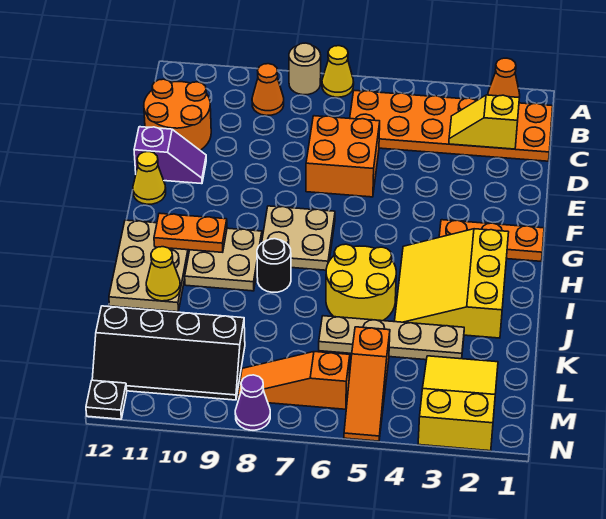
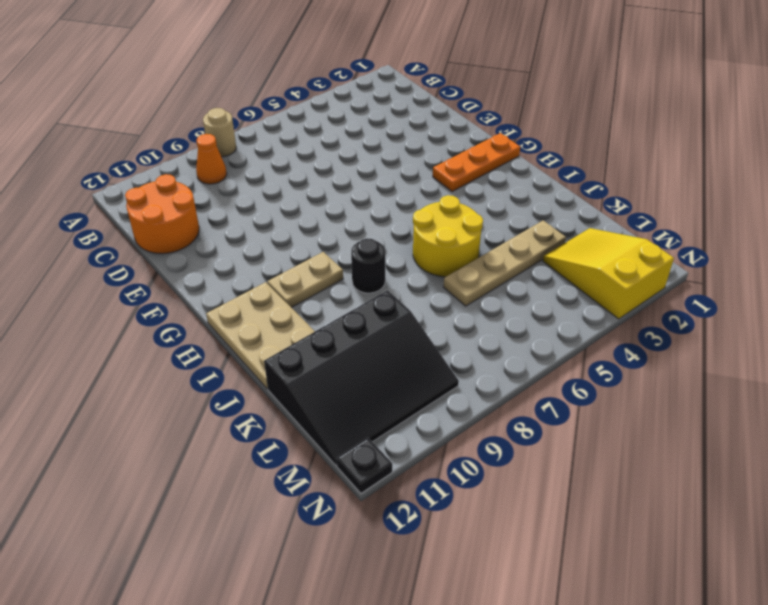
tan plate H9:H10 level 1 -> tan plate H9:I10 level 1
black slope K9:M12 level 1 top K -> black slope L9:M12 level 1 top L
none -> orange cone A2 level 1
none -> yellow cone A7 level 1
none -> orange plate B1:C6 level 1

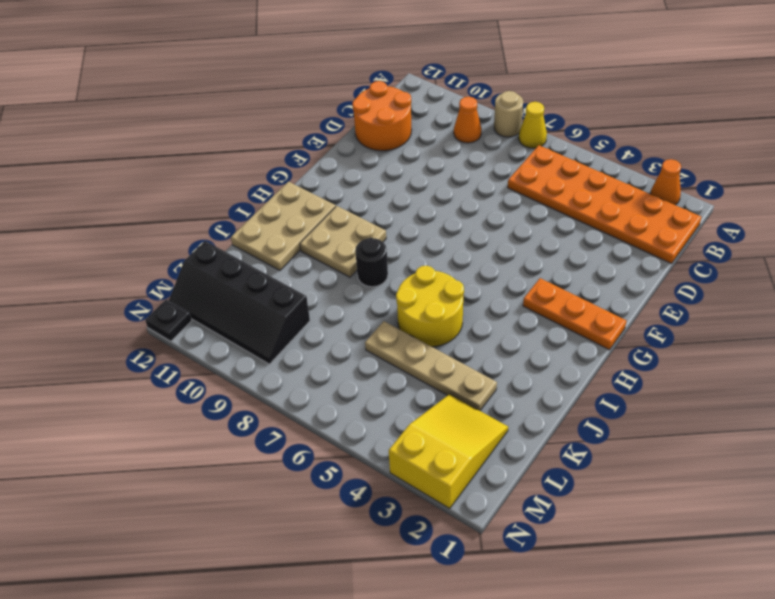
none -> orange brick D6:E7 level 1
none -> purple slope E11:E12 level 1 top 12
none -> yellow cone F12 level 1

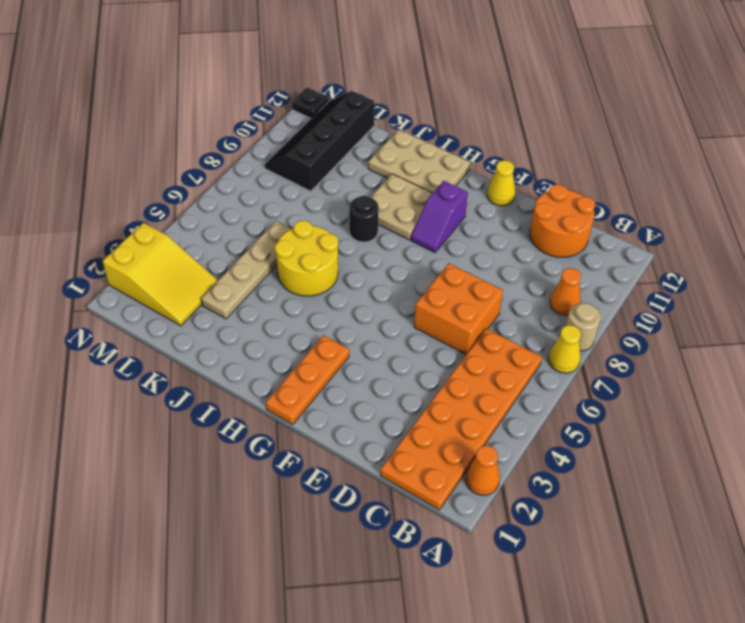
purple slope G9:G10 level 1 top 10 -> purple slope E11:E12 level 1 top 12
none -> tan plate G7:H8 level 1
none -> yellow slope H2:J4 level 1 top 2
none -> orange slope L5:N5 level 1 top L

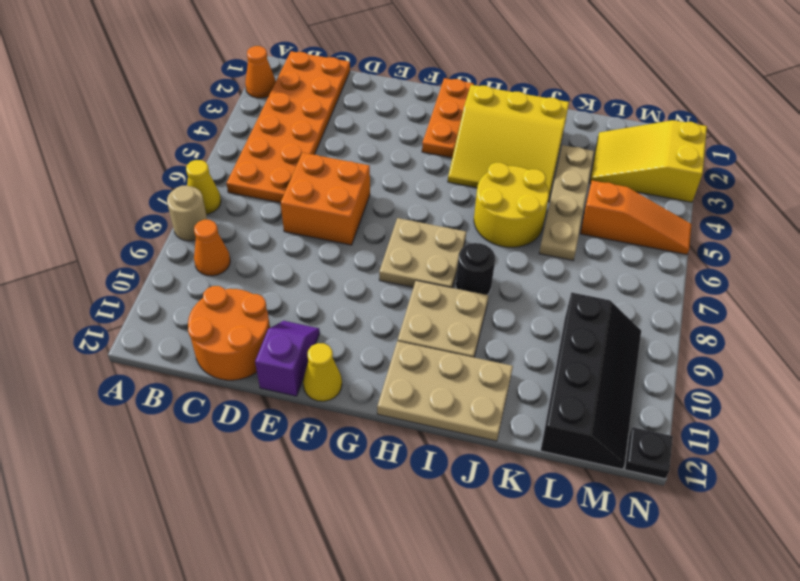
none -> orange slope M6:M8 level 1 top 6
none -> purple cone N8 level 1
none -> yellow slope C2:C3 level 2 top 2

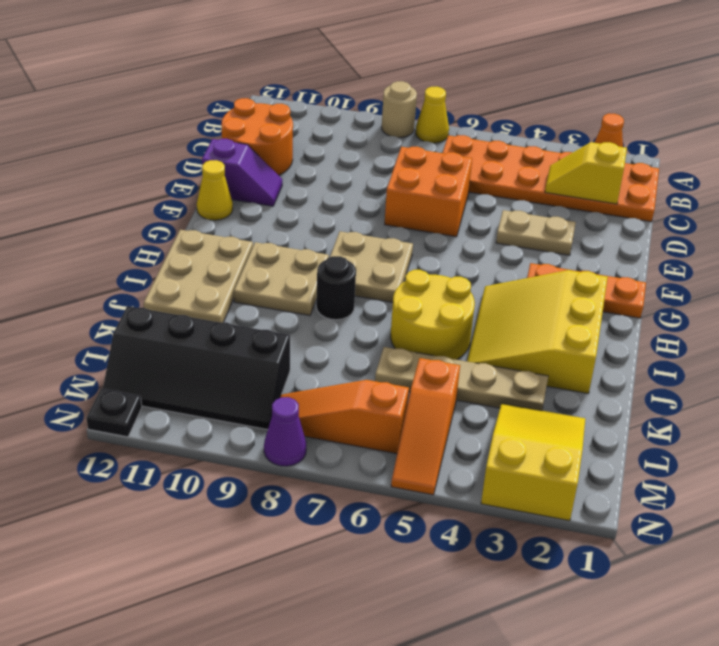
tan plate E3:E4 level 1 -> none
none -> orange cone B9 level 1
none -> orange plate H10:H11 level 2
none -> yellow cone J11 level 2

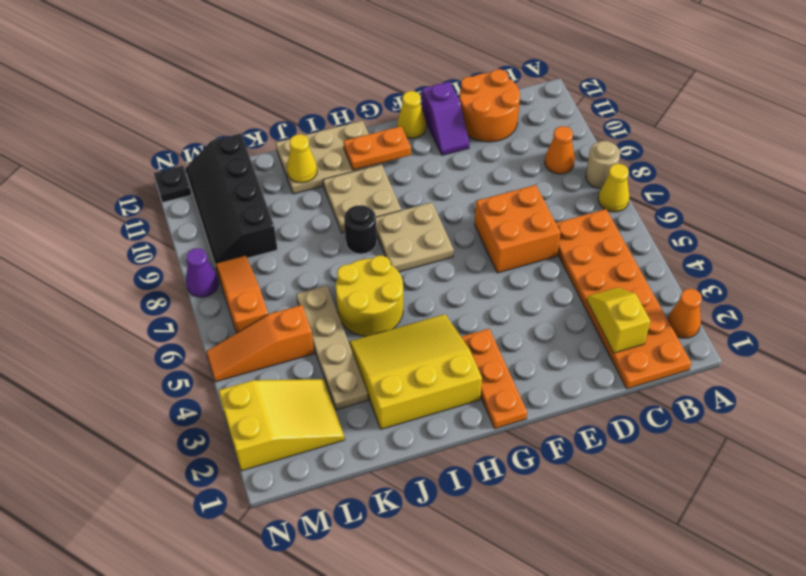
orange plate G11:H11 level 2 -> orange plate H10:H11 level 2

